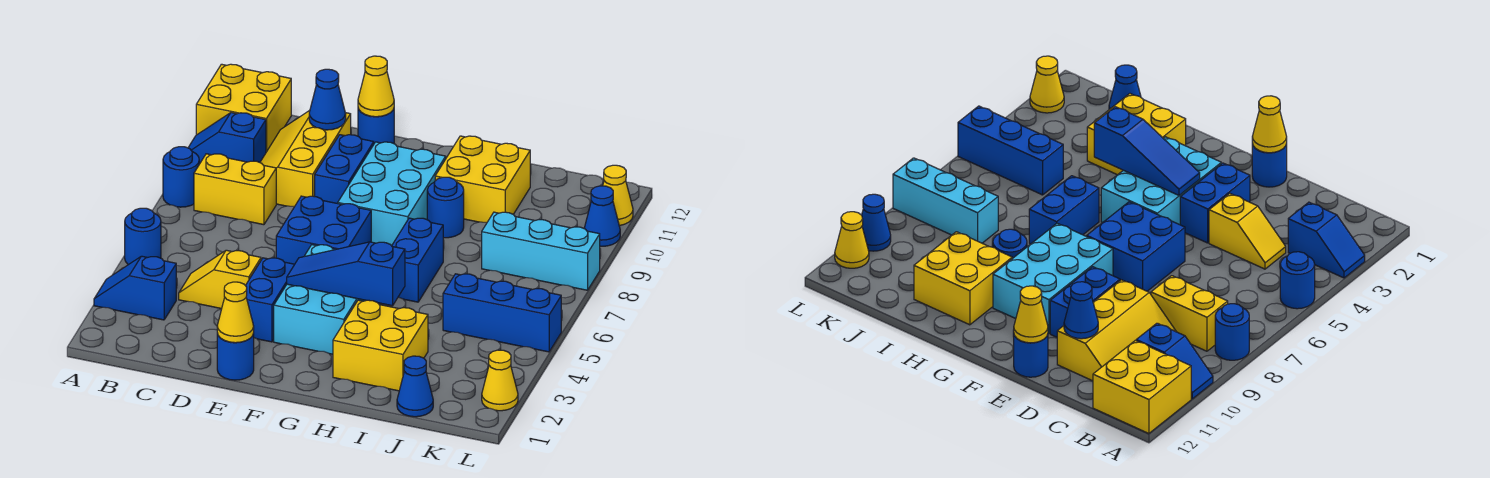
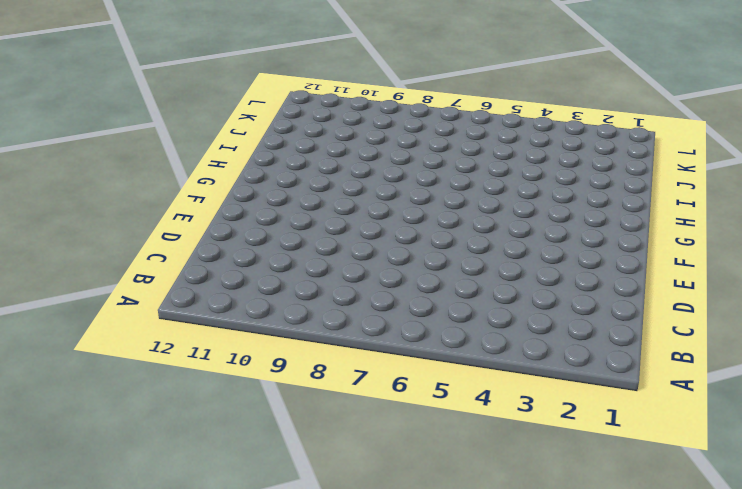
none -> blue slope A3:B3 level 1 top B
none -> blue round brick A5 level 1
none -> blue round brick A8 level 1

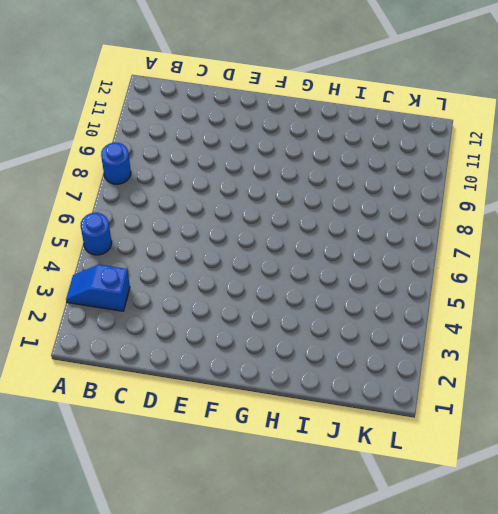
none -> blue slope A10:B10 level 1 top B
none -> yellow brick A11:B12 level 1
none -> yellow brick B8:C8 level 1

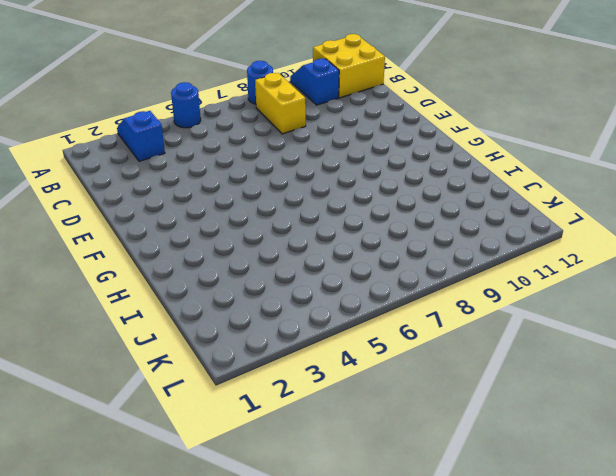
none -> yellow slope C4:D4 level 1 top D
none -> yellow slope C9:D11 level 1 top D
none -> blue round brick E1 level 1

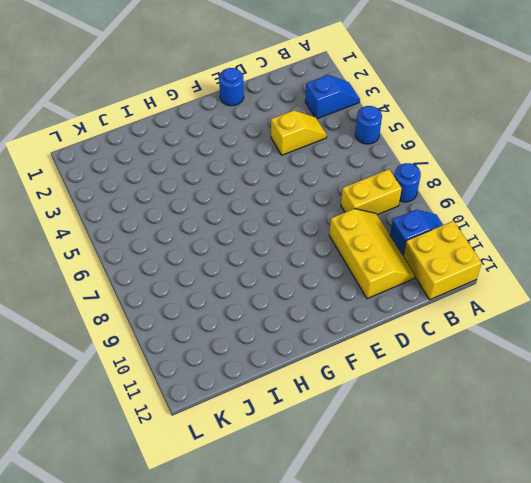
none -> blue brick E3:E4 level 1
none -> blue brick E6:F7 level 1
none -> blue brick E9:E10 level 1

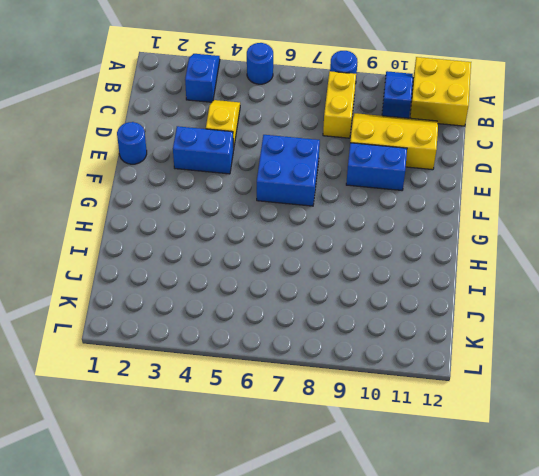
none -> blue round brick E12 level 1
none -> cyan brick F3:G5 level 1
none -> cyan brick F8:G10 level 1

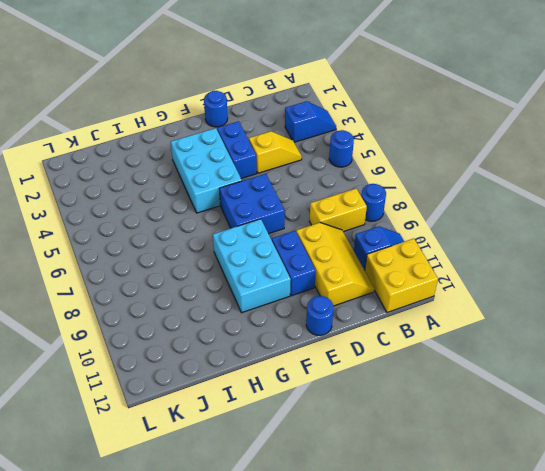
none -> yellow brick H2:I3 level 1
none -> blue brick H6:H7 level 1
none -> blue round brick H9 level 1

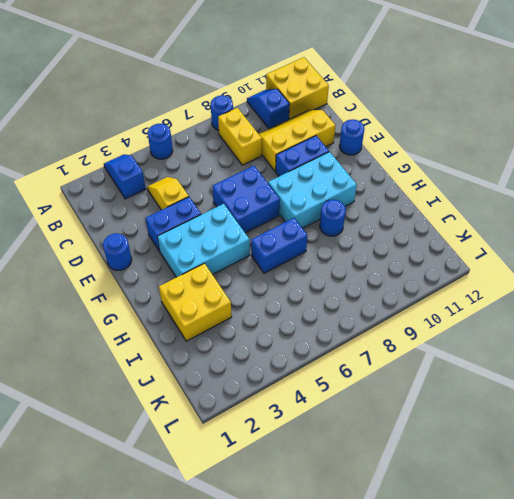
none -> yellow brick H10:I11 level 1
none -> blue cone J1 level 1
none -> blue brick J5:L5 level 1

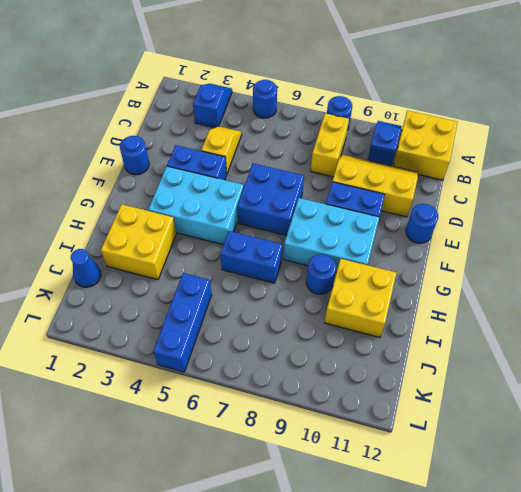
none -> cyan brick J8:L8 level 1
none -> yellow cone L2 level 1
none -> blue cone L10 level 1

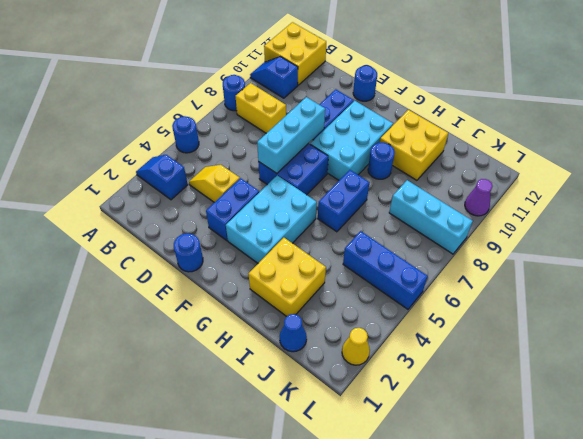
cyan brick E6:E8 level 2 -> none
purple cone L10 level 1 -> blue cone L10 level 1
none -> yellow slope C9:D11 level 1 top D
none -> yellow cone L11 level 1
none -> blue cone D11 level 2

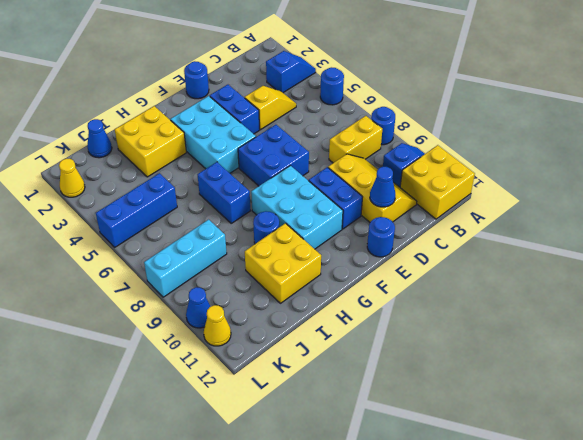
none -> yellow cone E1 level 2
none -> yellow cone E12 level 2
none -> blue slope F4:H4 level 2 top H

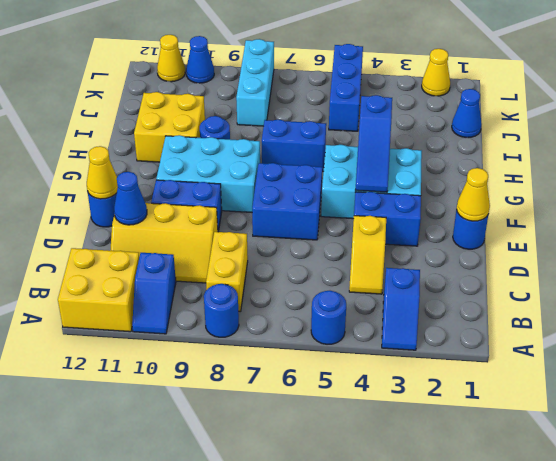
none -> yellow brick H2:I3 level 1

